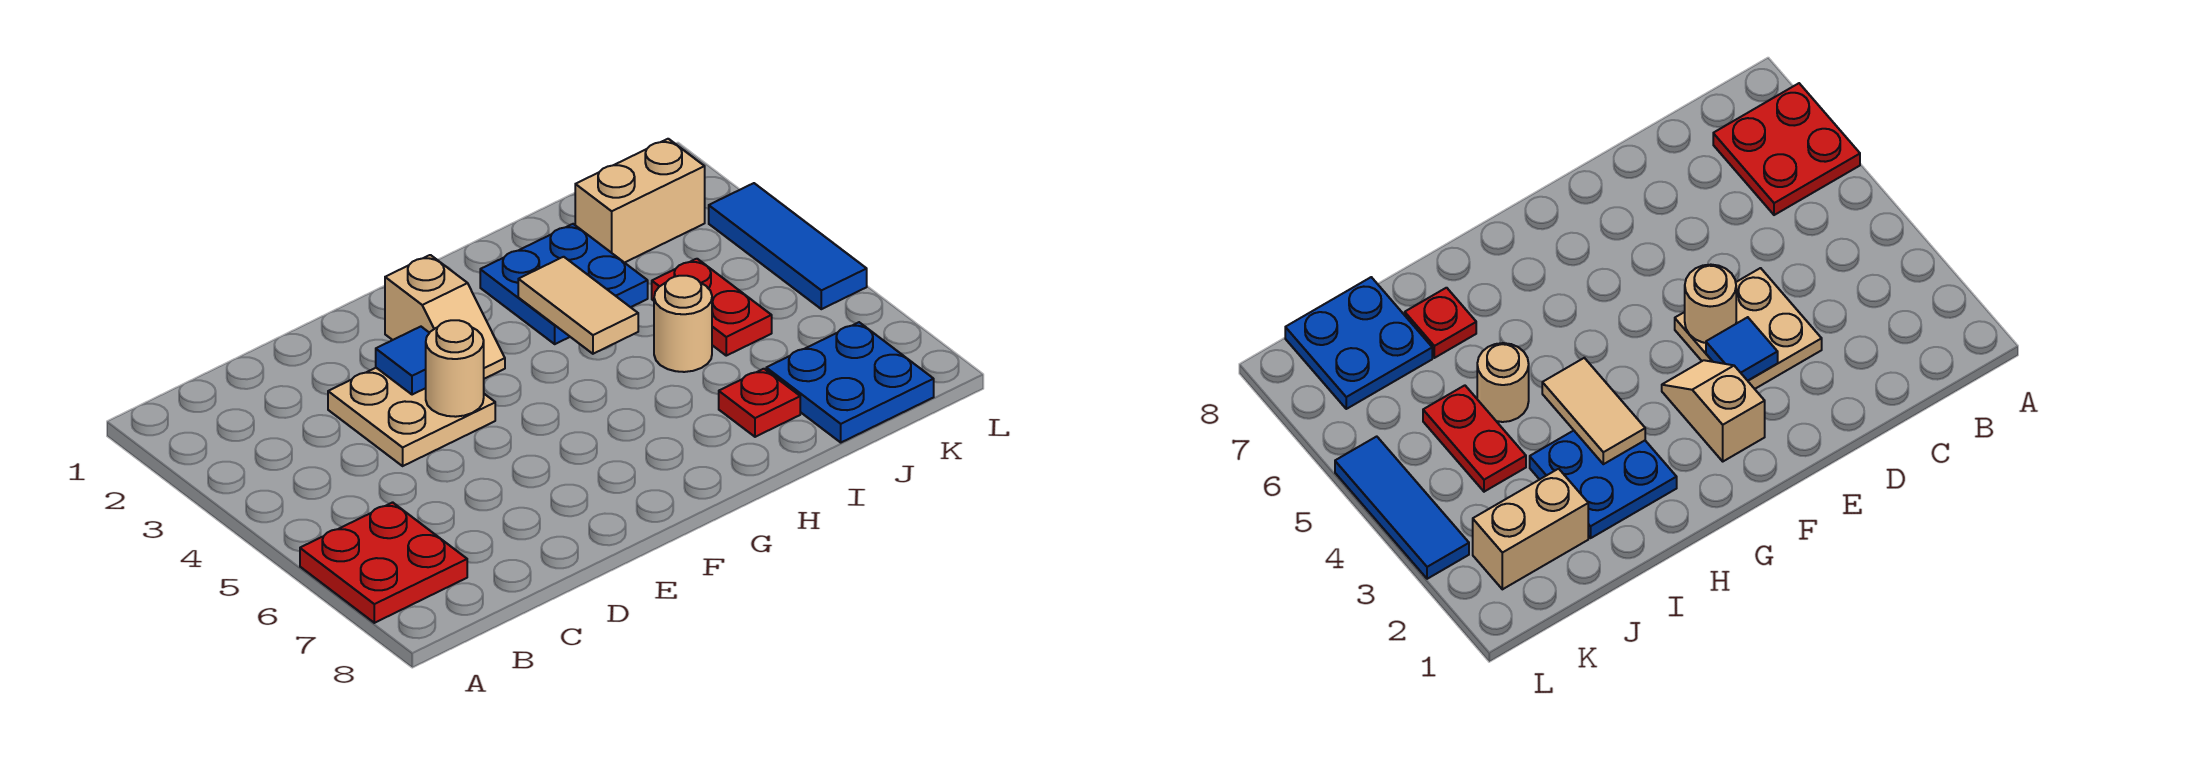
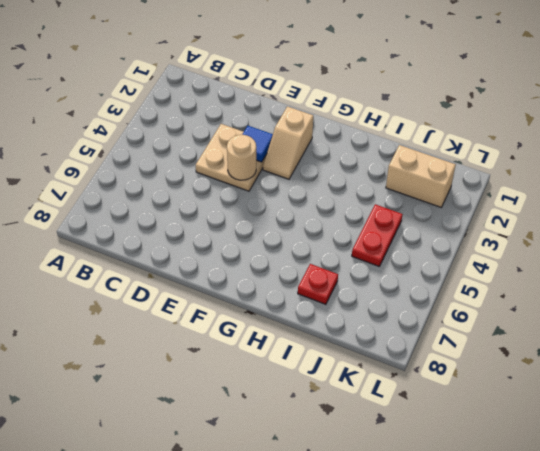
none -> red plate A6:B7 level 1
none -> blue plate H2:I3 level 1
none -> tan round brick I5 level 1

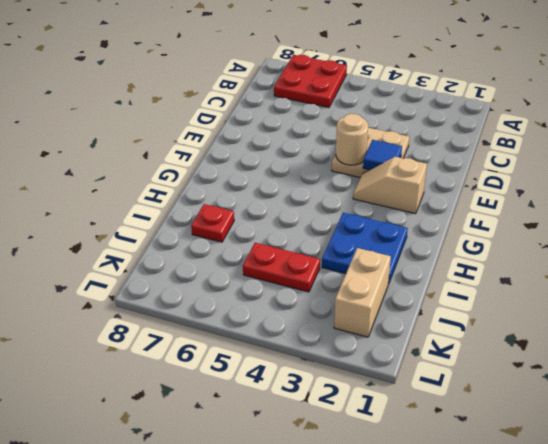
none -> tan round brick I5 level 1
none -> blue plate J7:K8 level 1
none -> blue tile L3:L5 level 1

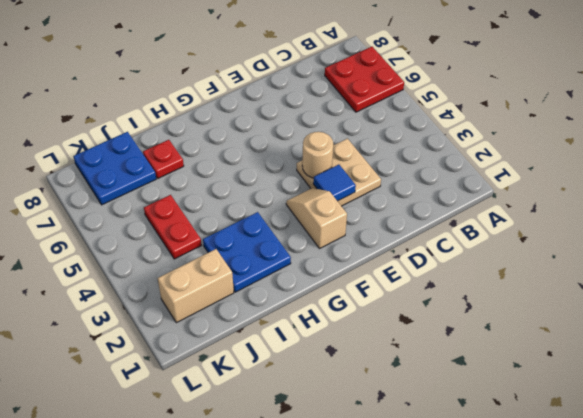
none -> tan round brick I5 level 1
none -> blue tile L3:L5 level 1
none -> tan tile H3:H4 level 2

